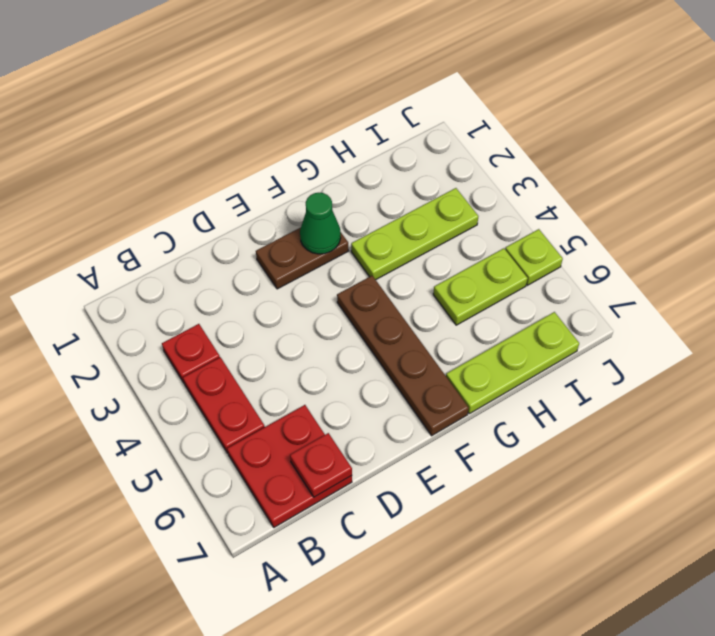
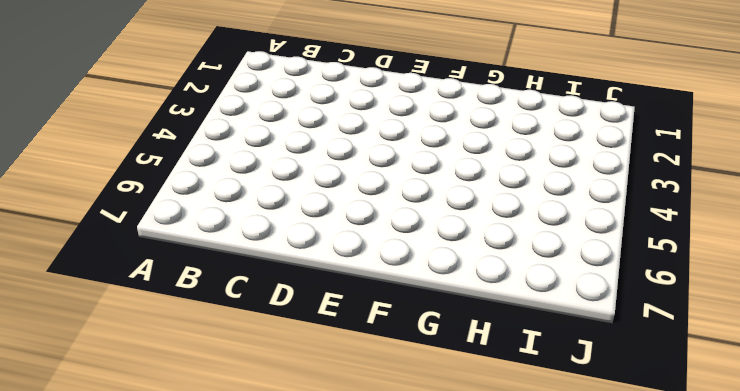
none -> red plate B3 level 1
none -> red plate B4:B5 level 1

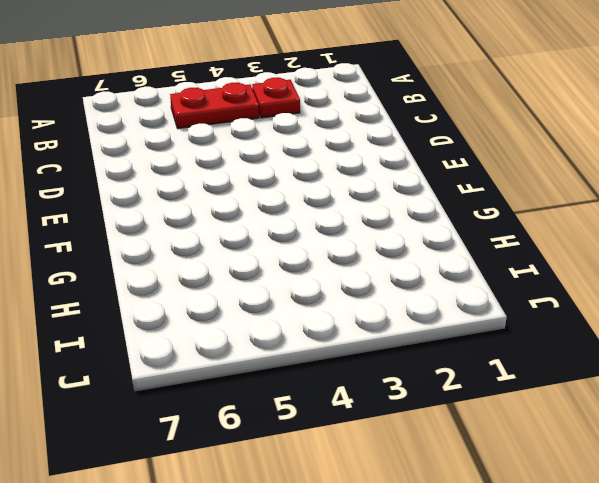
none -> red plate B6:C7 level 1
none -> brown plate E2:F2 level 1

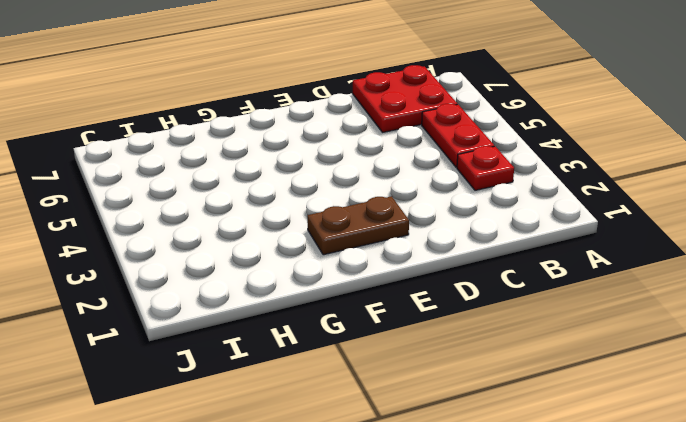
none -> brown plate F4:F7 level 1
none -> lime plate G3:I3 level 1

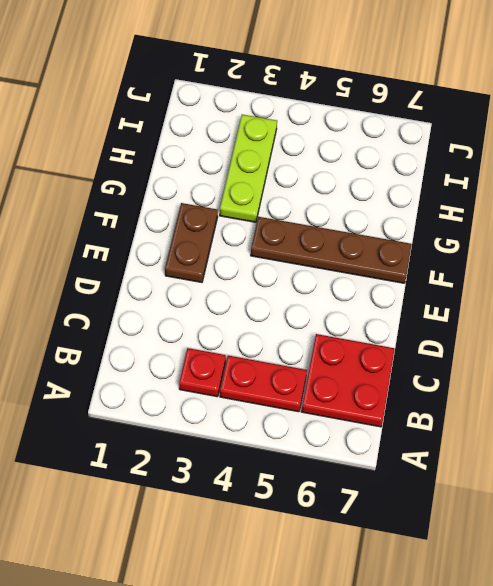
none -> lime plate G7:I7 level 1
none -> lime plate H5:I5 level 1

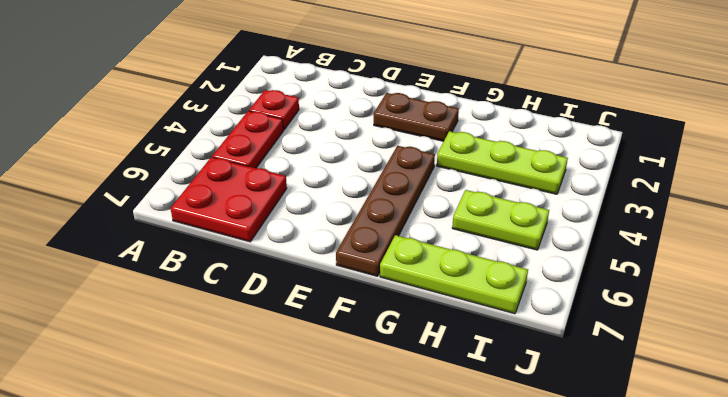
none -> lime plate J5 level 1
none -> red plate C7 level 2

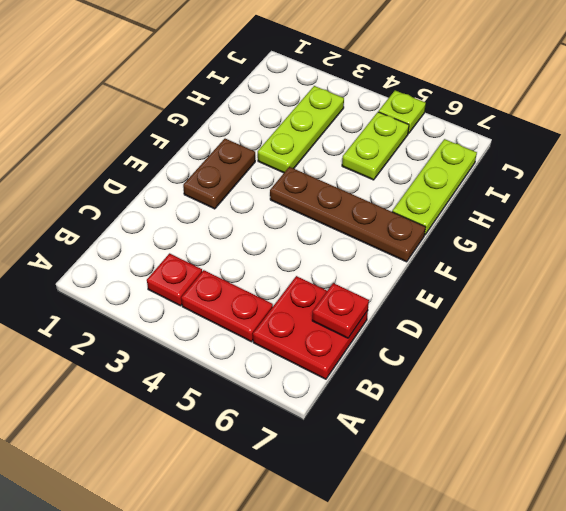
none -> green cone F2 level 2

